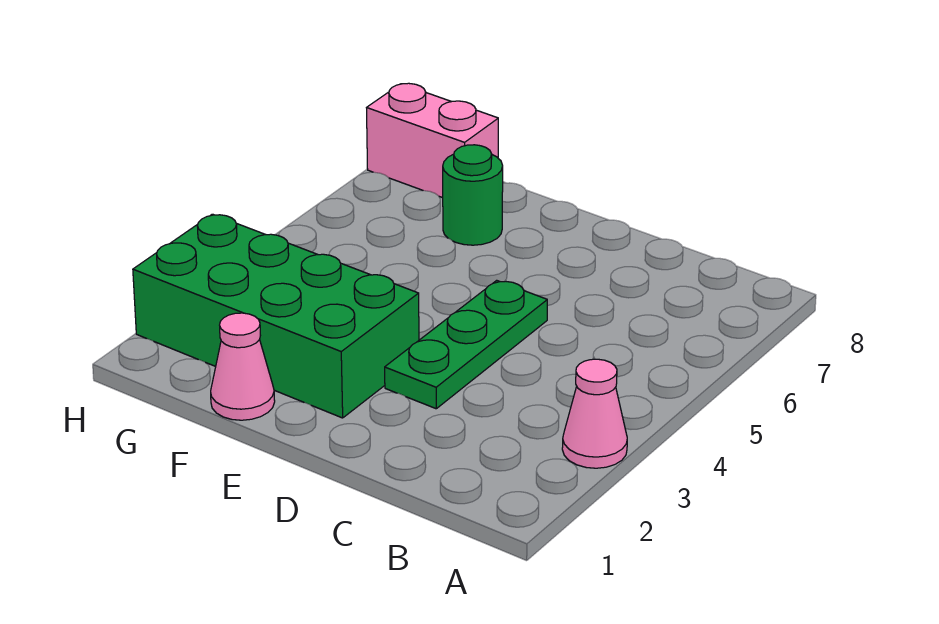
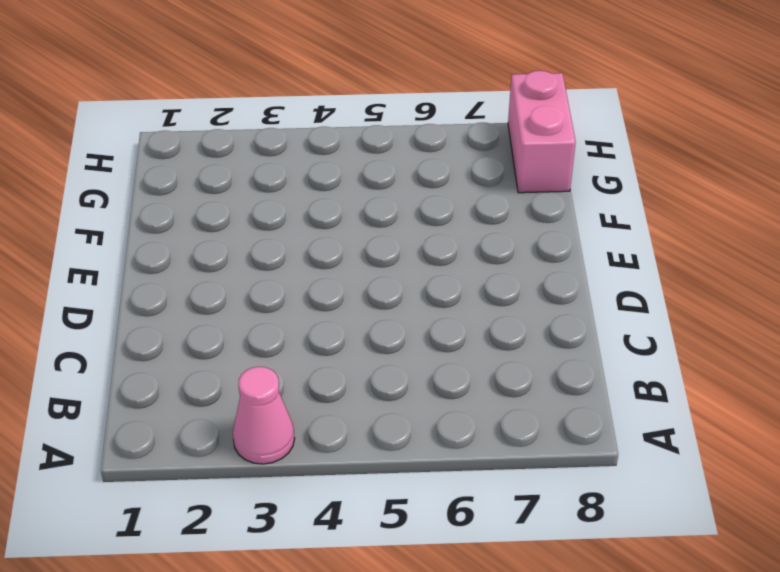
none -> green plate D3:D5 level 1
none -> green brick E2:H3 level 1

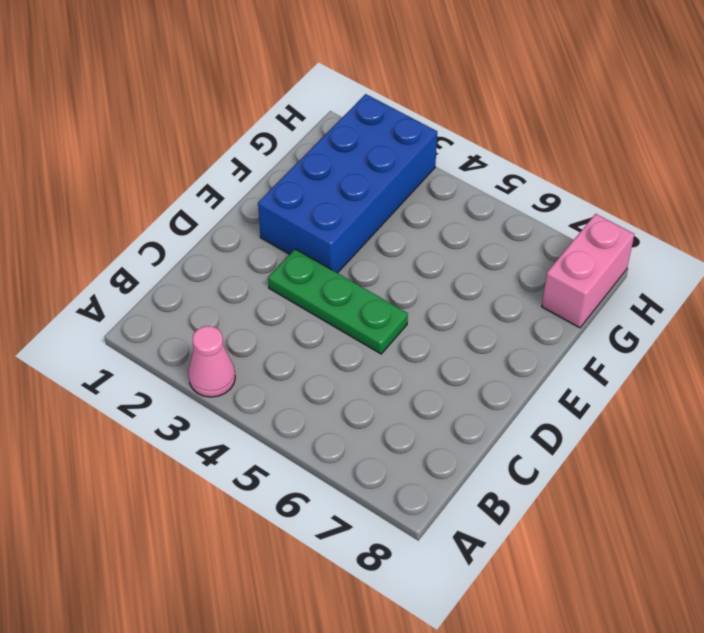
blue brick E2:H3 level 1 -> green brick E2:H3 level 1
none -> pink cone F1 level 1
none -> green round brick F7 level 1

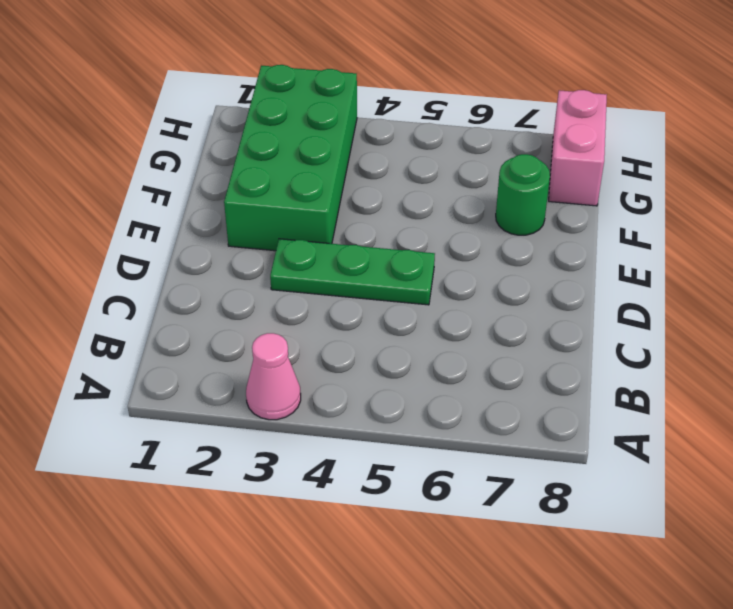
none -> pink cone F1 level 1

